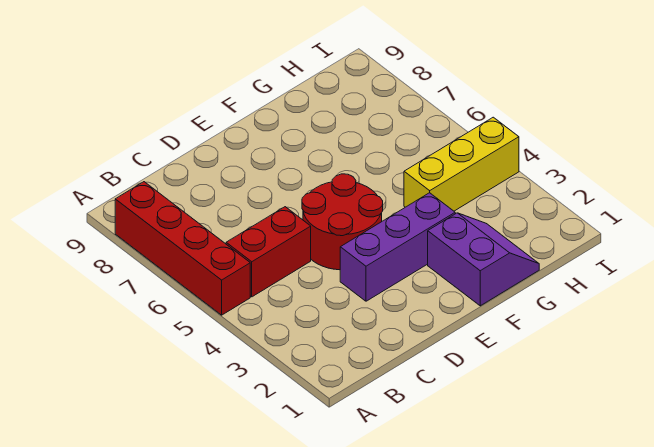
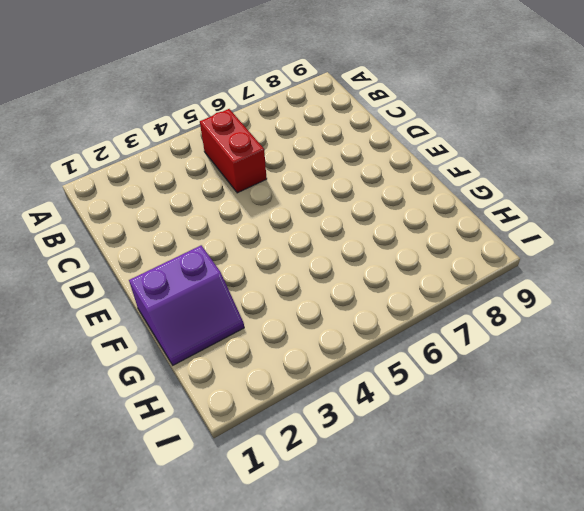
none -> red brick A5:A8 level 1
none -> purple brick D3:F3 level 1

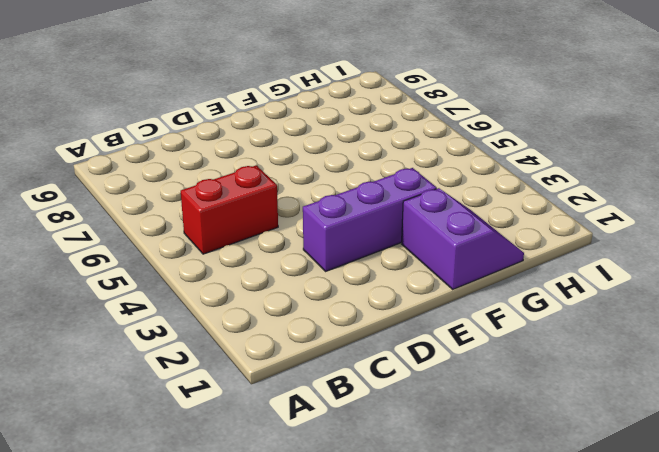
none -> red brick A5:A8 level 1
none -> red round brick D4:E5 level 1

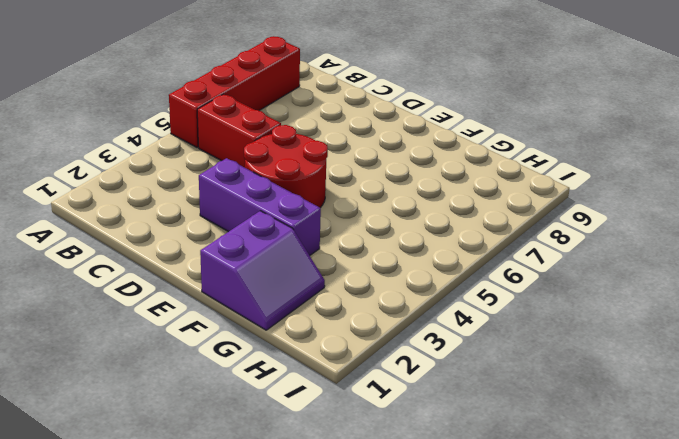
none -> yellow brick G4:I4 level 1

